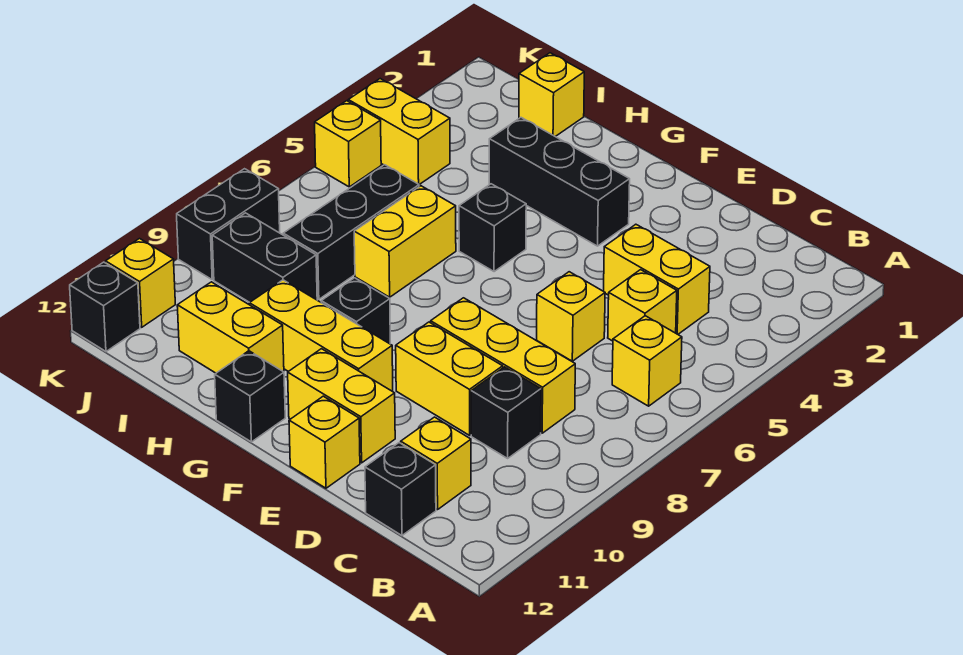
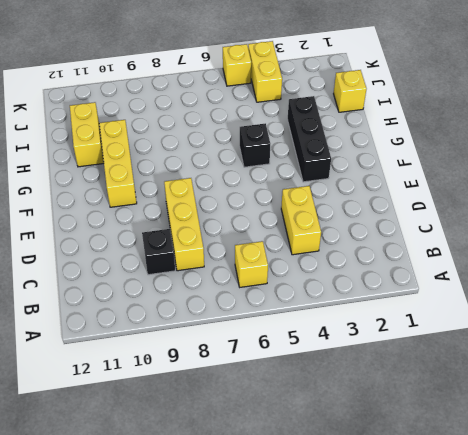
none -> yellow brick C5 level 1
none -> yellow brick C11 level 1
none -> black brick C12 level 1

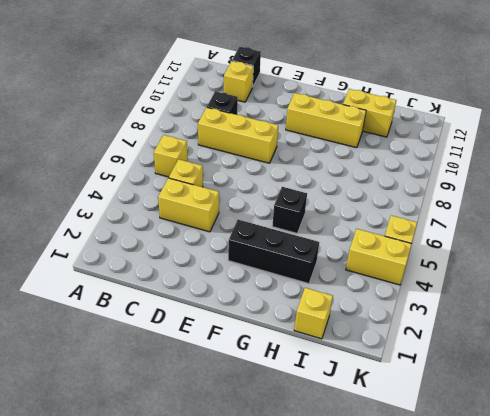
none -> yellow brick D6 level 1
none -> yellow brick D9:E9 level 1
none -> yellow brick E11:F11 level 1

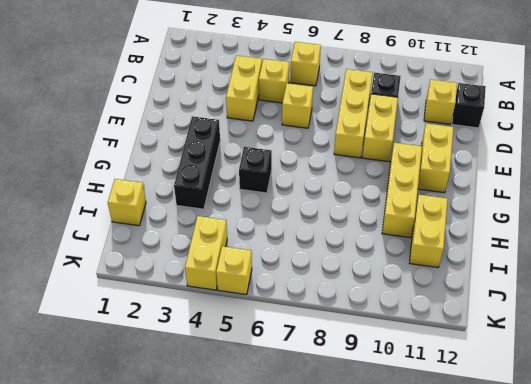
none -> yellow brick E12 level 1
none -> black brick G9 level 1
none -> black brick G12 level 1

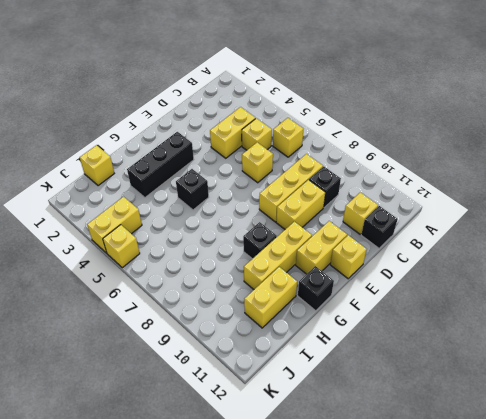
none -> yellow brick H6:H7 level 1
none -> black brick I6:I8 level 1
none -> black brick I9:J9 level 1

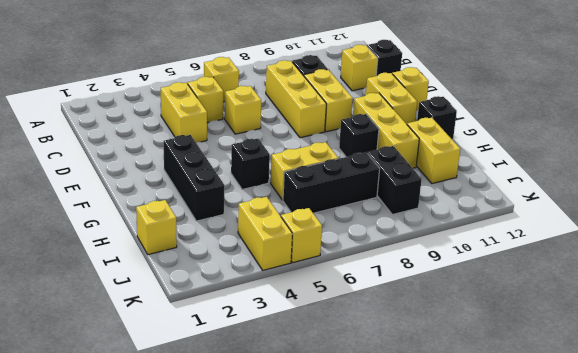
none -> black brick K8:K9 level 1
none -> yellow brick K11 level 1
none -> black brick K12 level 1

